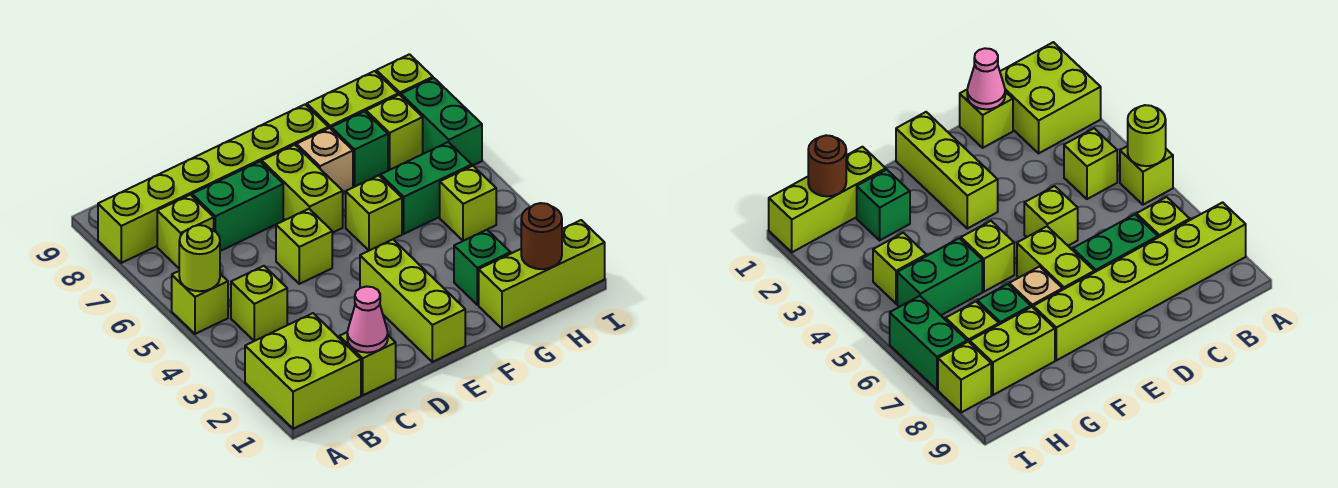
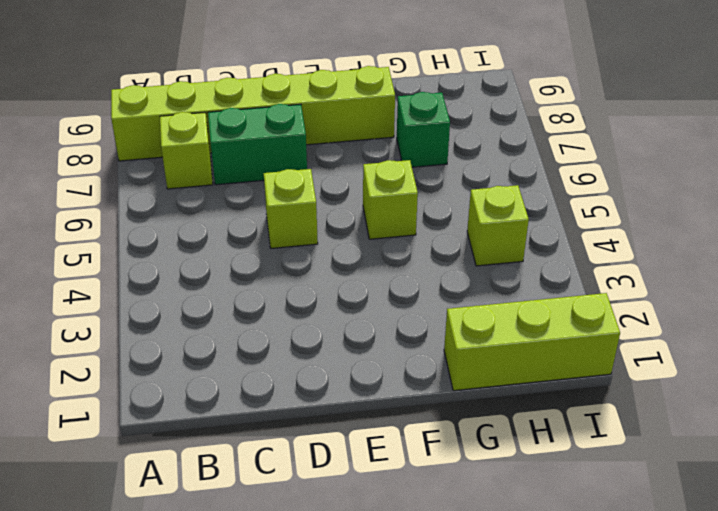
none -> lime brick A1:B2 level 1
none -> lime brick A5 level 1
none -> lime brick B4 level 1

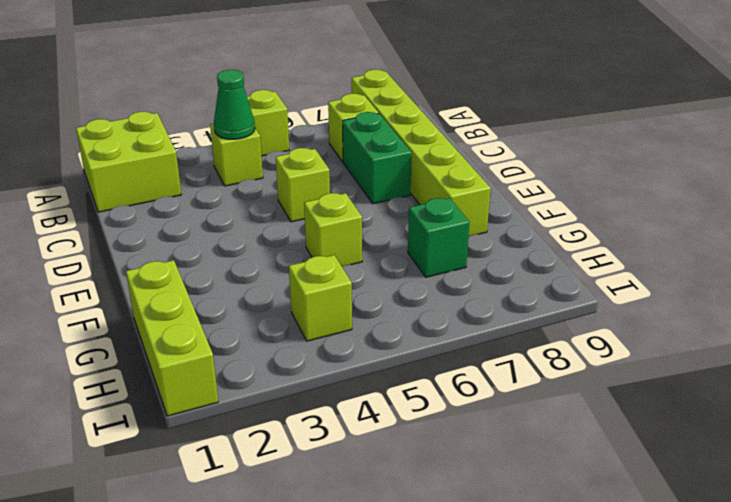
green cone B4 level 2 -> none
none -> lime brick C1 level 1
none -> lime brick E1:E3 level 1
none -> lime brick E6:E7 level 1

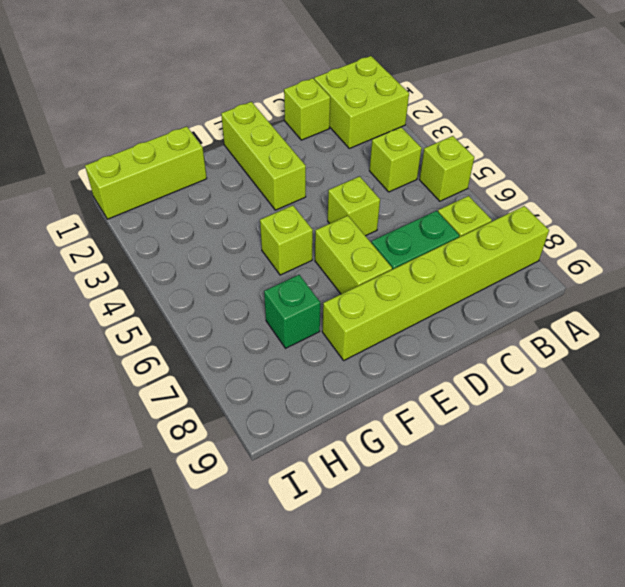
none -> tan brick F7 level 1
none -> green brick G2 level 1
none -> green brick G5:H5 level 1

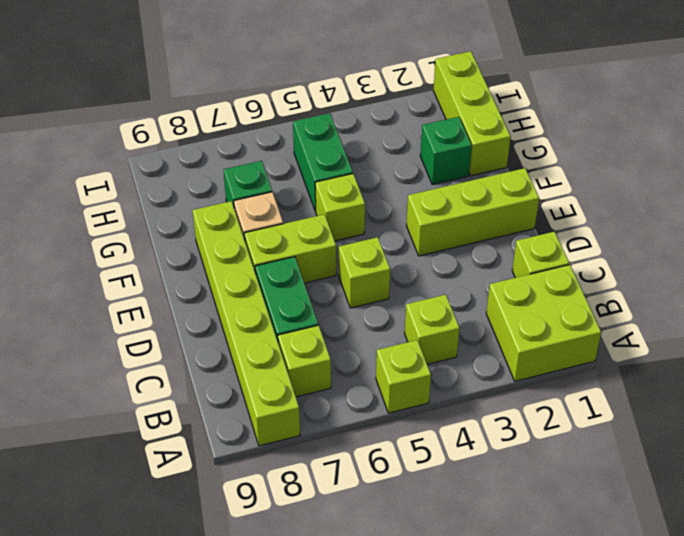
none -> lime brick G8:H8 level 1
none -> lime brick H4 level 1
none -> lime brick H7 level 1

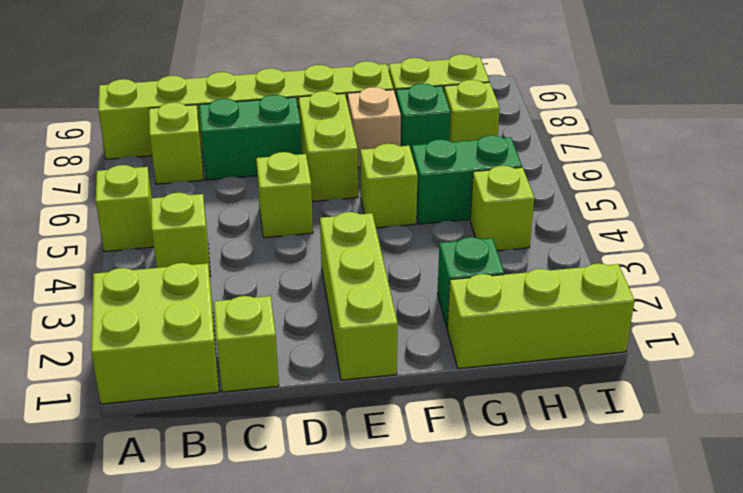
none -> green brick I6:I7 level 1
none -> lime brick I8 level 1
none -> lime round brick A5 level 2

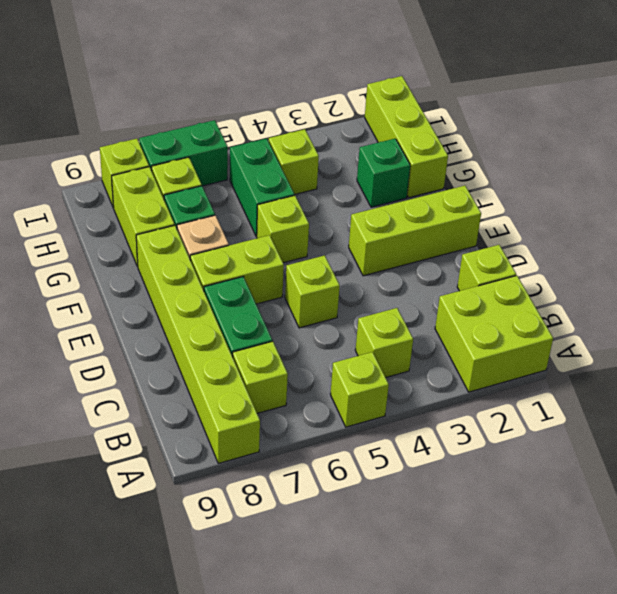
none -> lime round brick A5 level 2
none -> pink cone C1 level 2
none -> brown round brick H1 level 2

